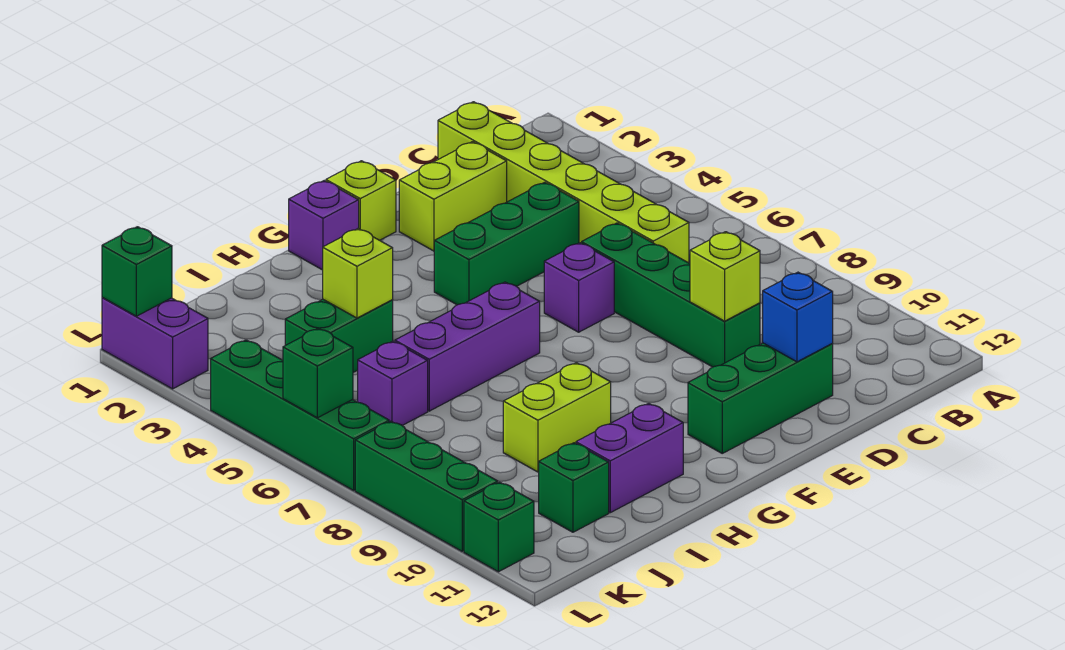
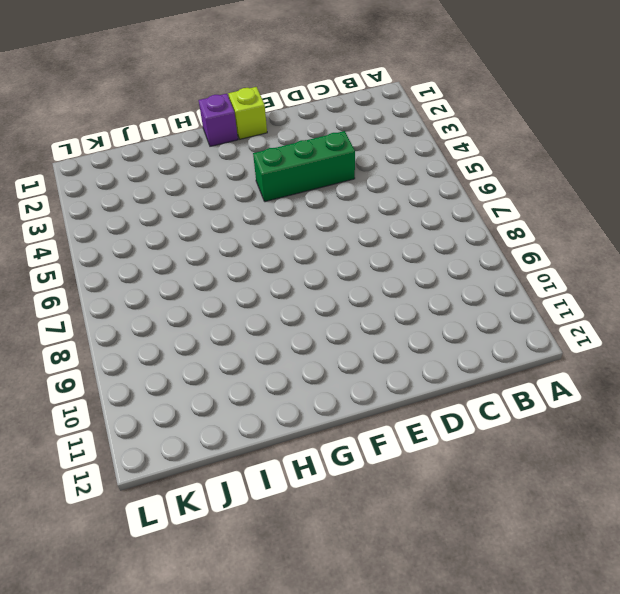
none -> lime brick C1:C6 level 1
none -> lime brick D2:E2 level 1
none -> green brick D6:D9 level 1

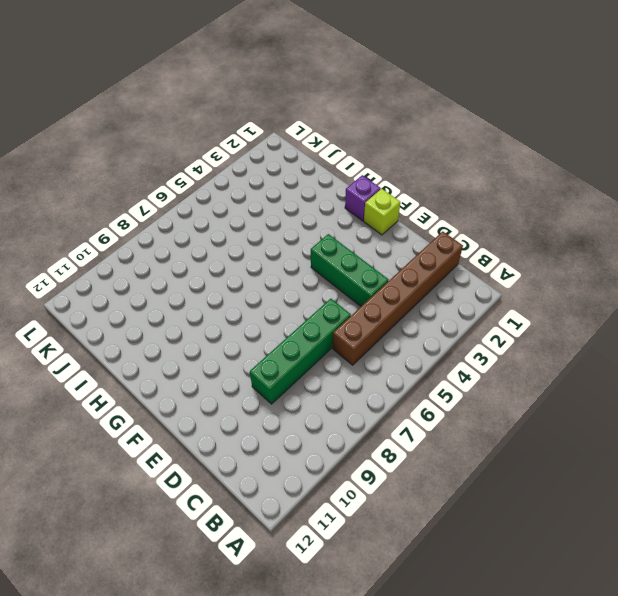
brown brick C1:C6 level 1 -> lime brick C1:C6 level 1
none -> lime brick D2:E2 level 1
none -> green brick D11:F11 level 1
none -> purple brick E6 level 1

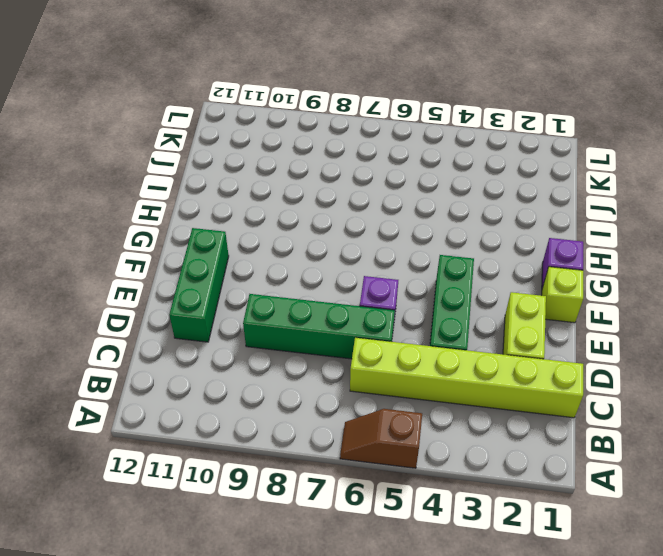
brown slope A5:A6 level 1 top 5 -> none
none -> purple brick G6:I6 level 1
none -> lime brick H9:I9 level 1
none -> purple brick H11:I11 level 1

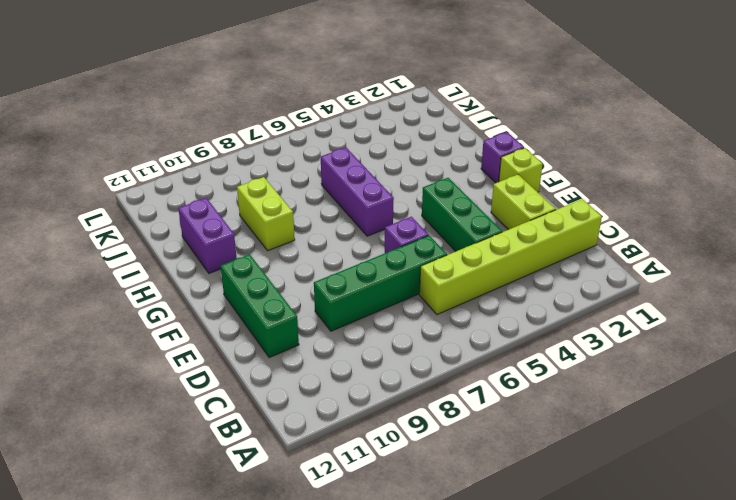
none -> green brick I4:J4 level 1
none -> purple brick J6 level 1
none -> green brick J11 level 1

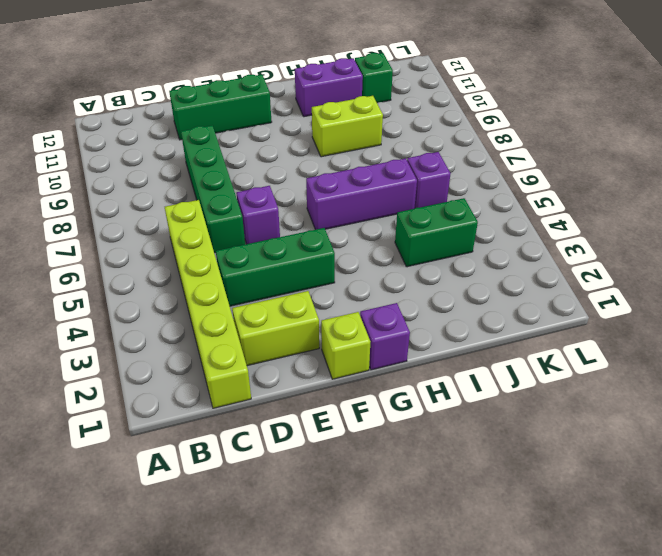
none -> purple brick L1:L2 level 1
none -> green brick L4:L7 level 1
none -> green brick L8:L10 level 1

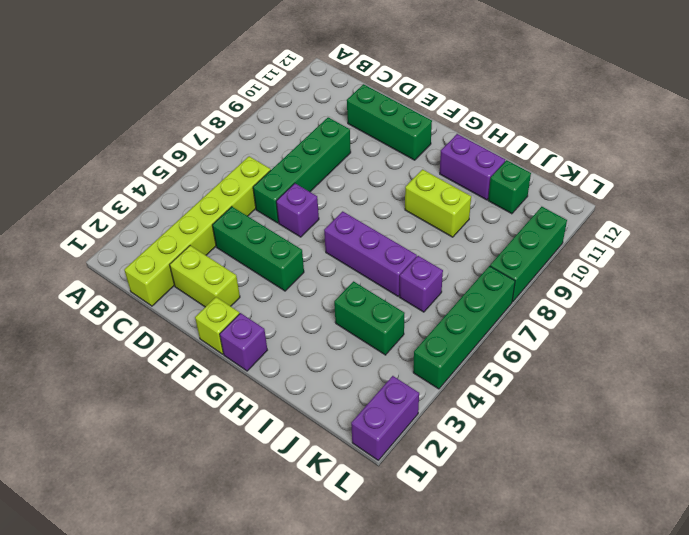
none -> green brick L11 level 1
none -> lime brick D9 level 2
none -> blue brick D11 level 2

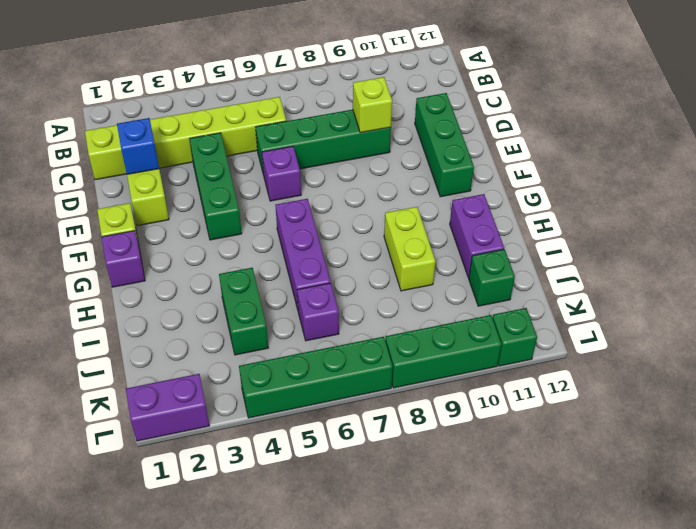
blue brick D2 level 2 -> blue brick D11 level 2
none -> lime brick I4 level 2
none -> green brick L1 level 2
none -> green brick L6 level 2

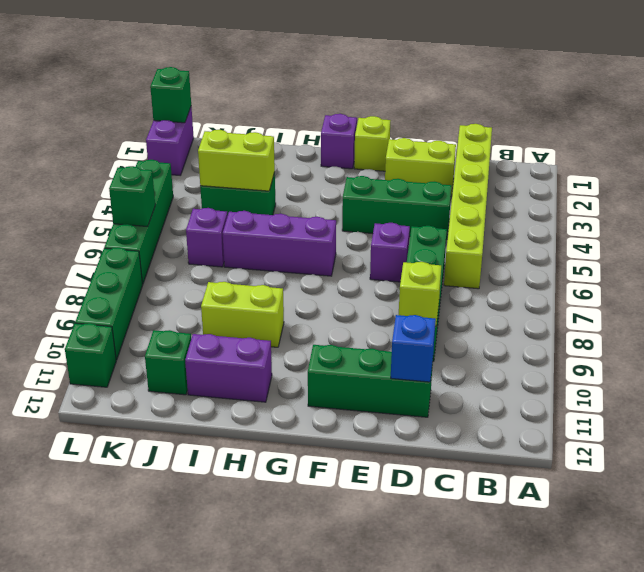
lime brick I4:J4 level 2 -> lime brick I4 level 2

